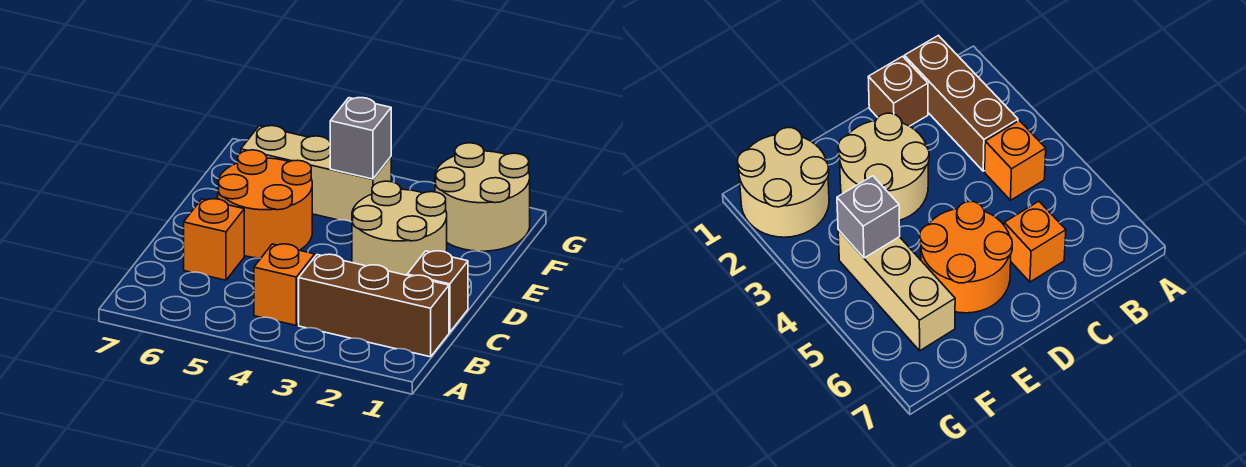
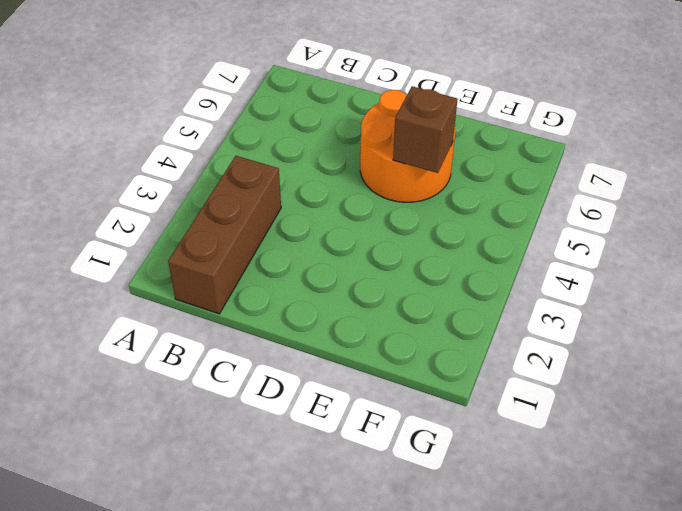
brown brick E5 level 2 -> brown brick C1 level 1
none -> orange brick B4 level 1
none -> orange brick C6 level 1

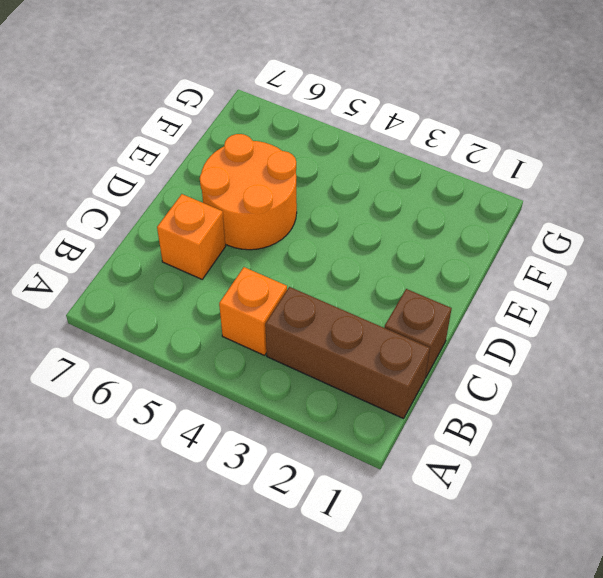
none -> tan round brick D2:E3 level 1
none -> tan round brick F1:G2 level 1

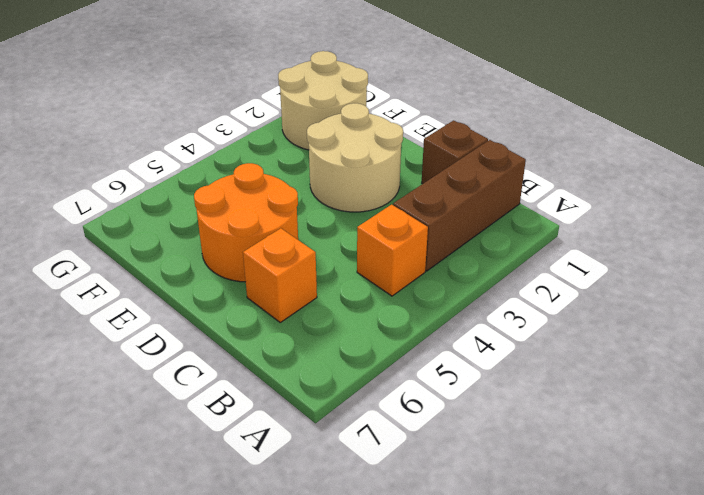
none -> tan brick F4:F6 level 1
none -> grey brick F4 level 2

